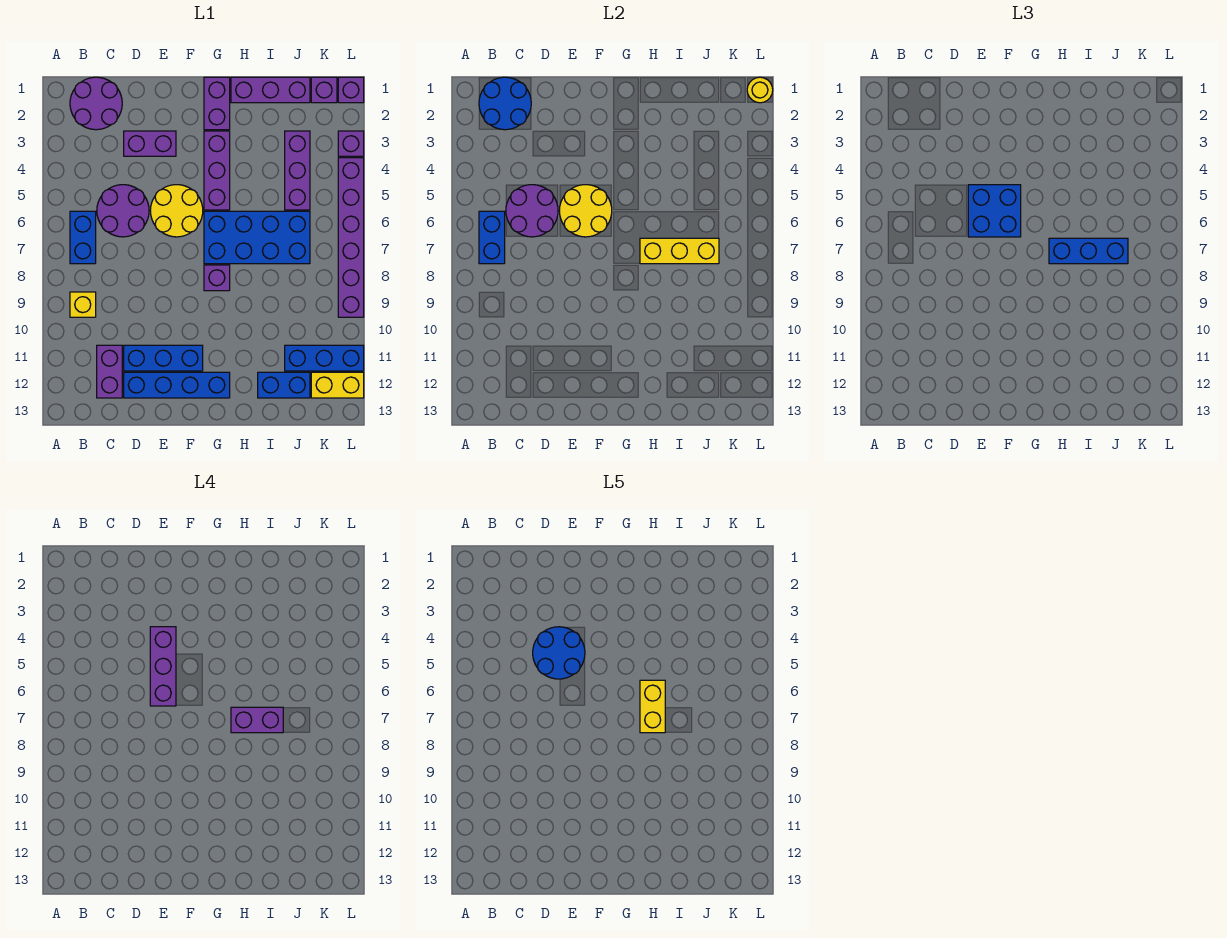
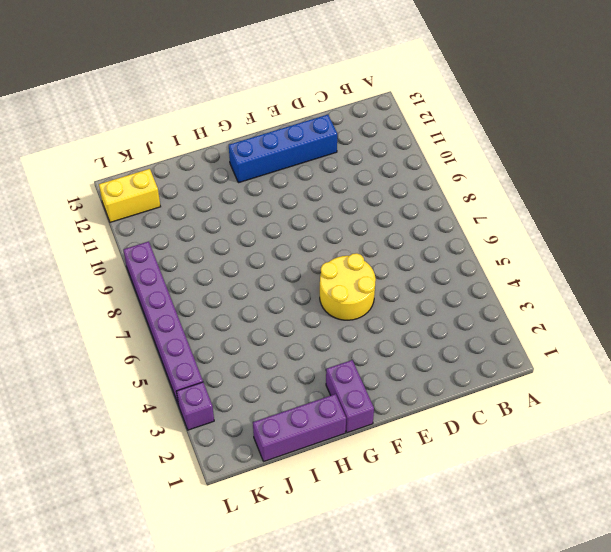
none -> purple round brick B1:C2 level 1
none -> blue brick B6:B7 level 1
none -> yellow brick B9 level 1
none -> purple round brick C5:D6 level 1

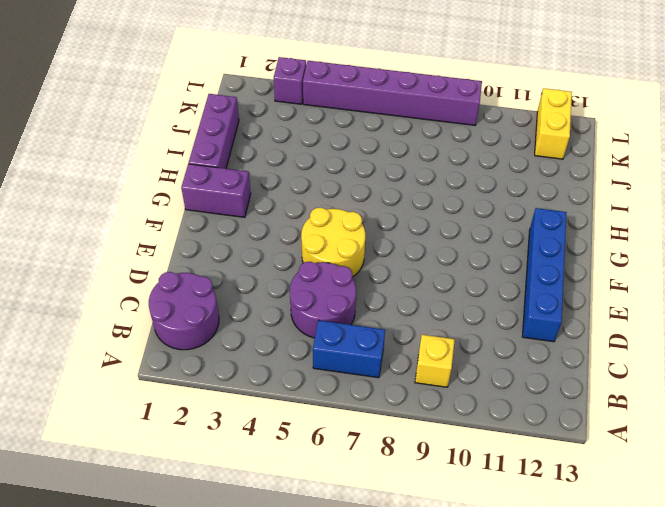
none -> purple brick C11:C12 level 1
none -> purple brick D3:E3 level 1
none -> blue brick D11:F11 level 1
none -> purple brick G3:G5 level 1

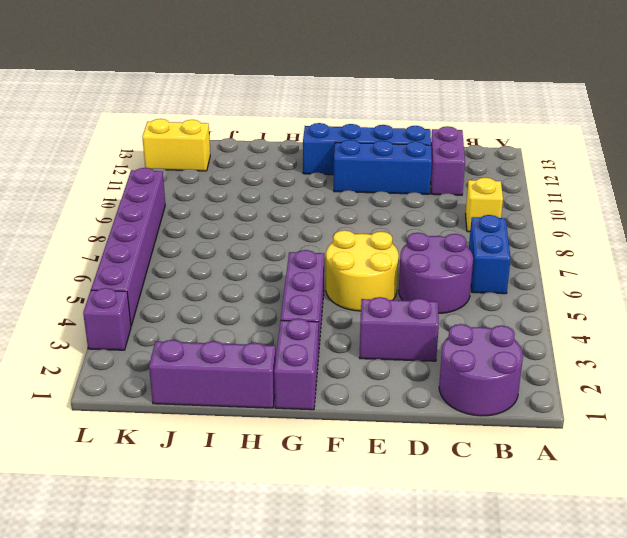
none -> blue brick G6:J7 level 1
none -> purple brick G8 level 1
none -> blue brick I12:J12 level 1
none -> purple brick J3:J5 level 1

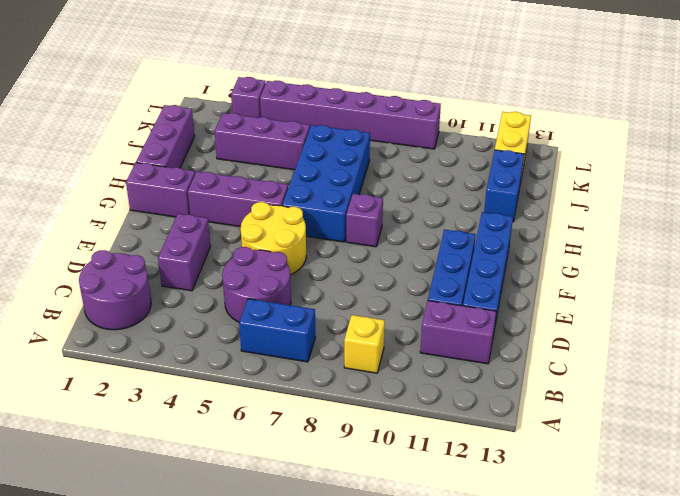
none -> blue brick J11:L11 level 1
none -> purple brick K1 level 1
none -> purple brick L1 level 1
none -> blue round brick B1:C2 level 2

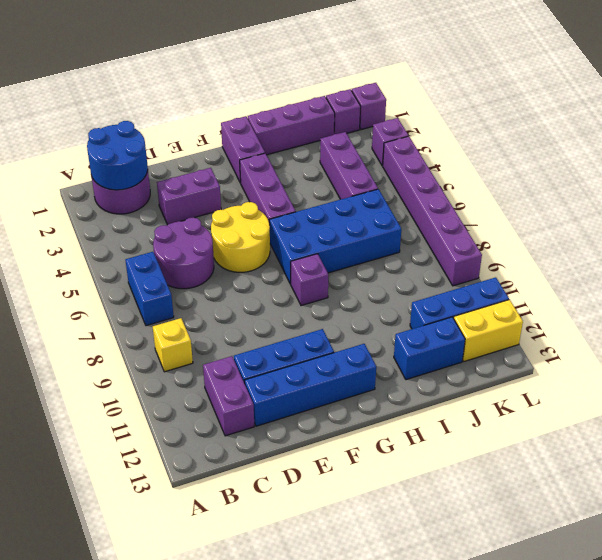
none -> blue brick B6:B7 level 2
none -> purple round brick C5:D6 level 2
none -> yellow round brick E5:F6 level 2
none -> yellow brick H7:J7 level 2

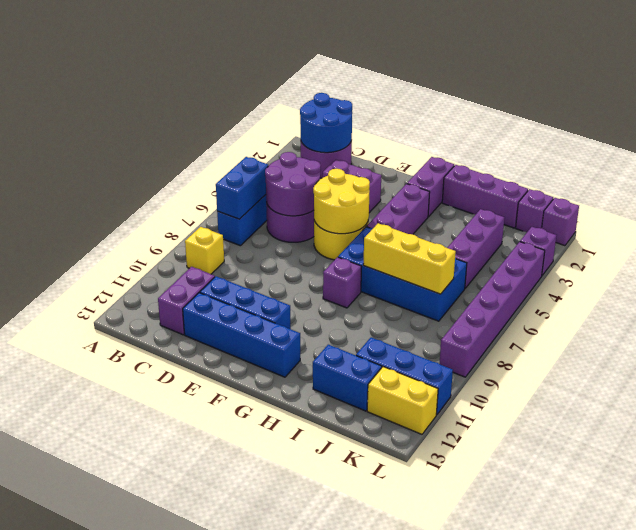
none -> yellow round brick L1 level 2
none -> blue brick E5:F6 level 3
none -> blue brick H7:J7 level 3
none -> purple brick E4:E6 level 4

